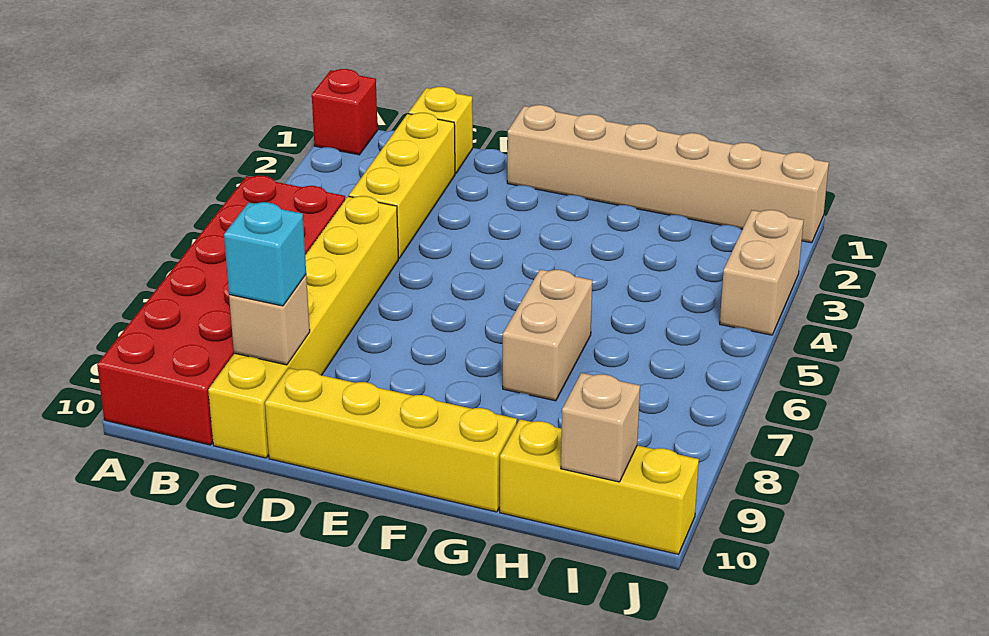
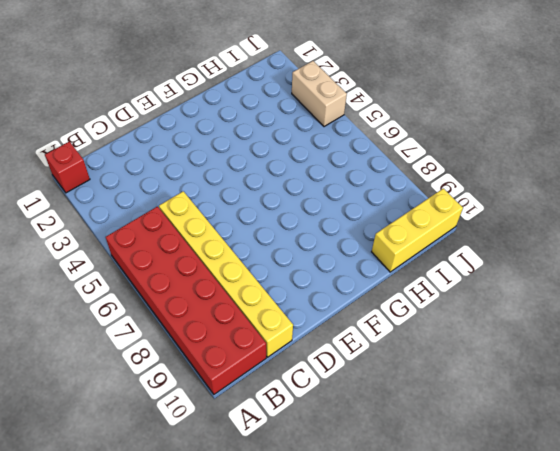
none -> yellow brick C1 level 1
none -> yellow brick C2:C4 level 1
none -> yellow brick D10:G10 level 1

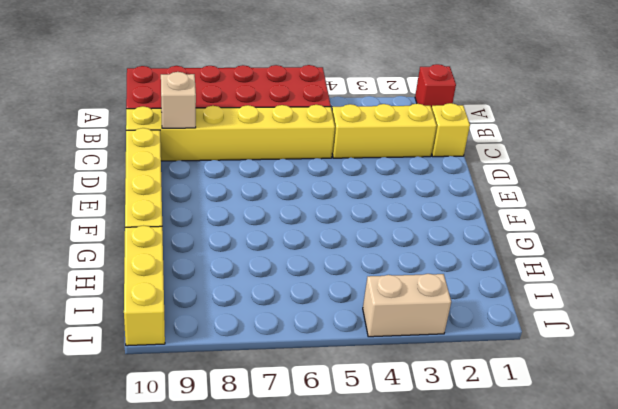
none -> tan brick E1:J1 level 1
none -> tan brick G6:G7 level 1
none -> tan brick I10 level 2

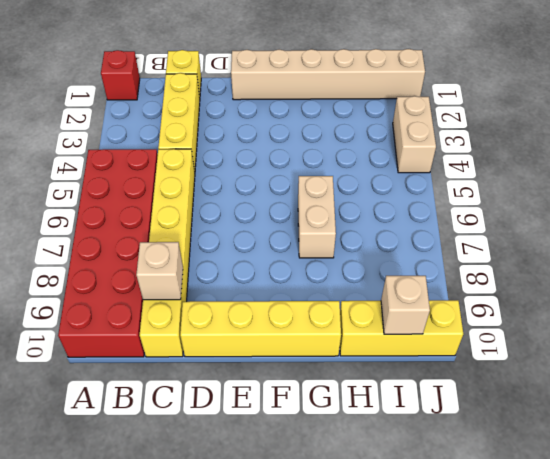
none -> cyan brick C9 level 3

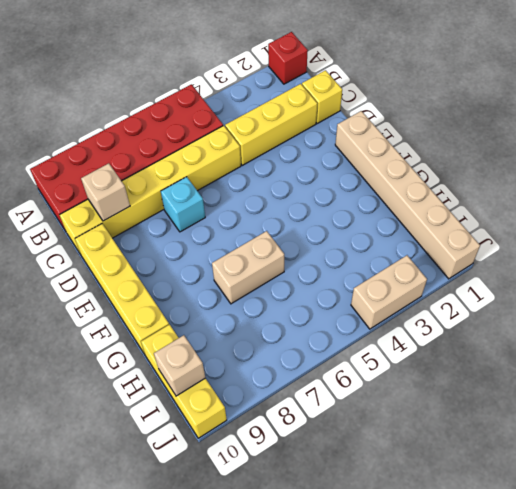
cyan brick D7 level 1 -> cyan brick C9 level 3

